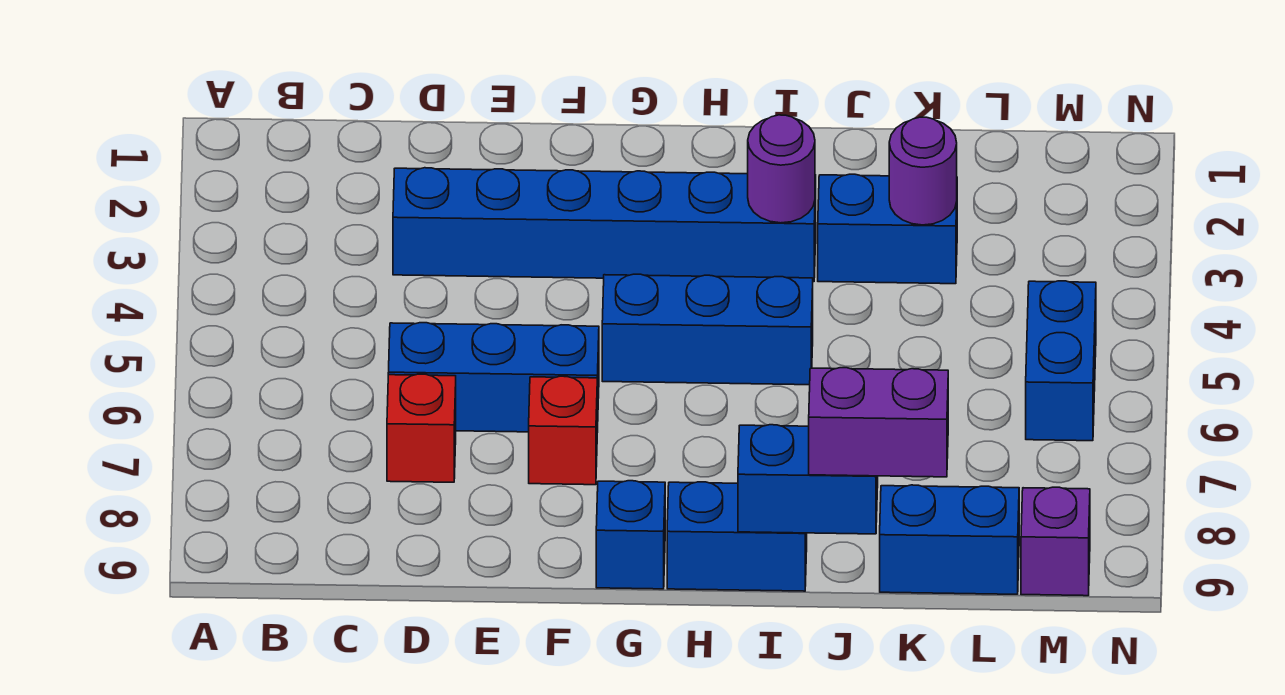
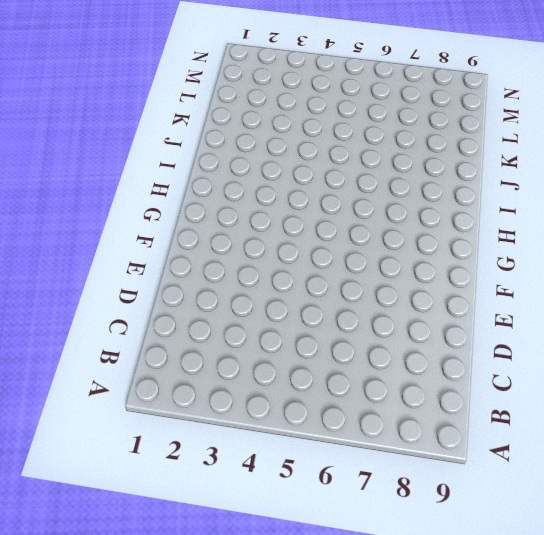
none -> blue brick D3:I3 level 1
none -> blue brick D6:F6 level 1
none -> red brick D7 level 1

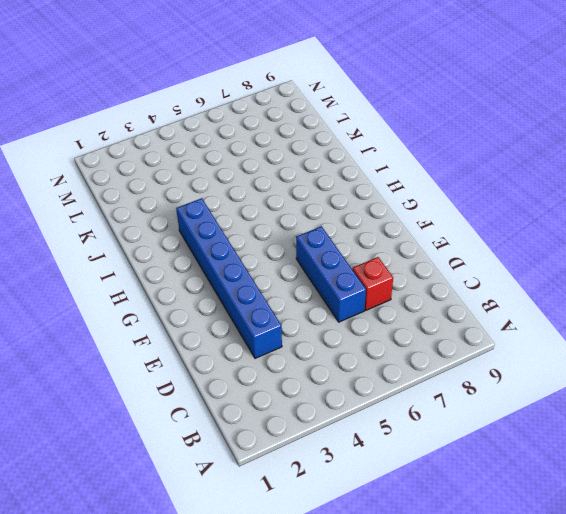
none -> red brick F7 level 1
none -> blue brick G5:I5 level 1
none -> blue brick G9 level 1

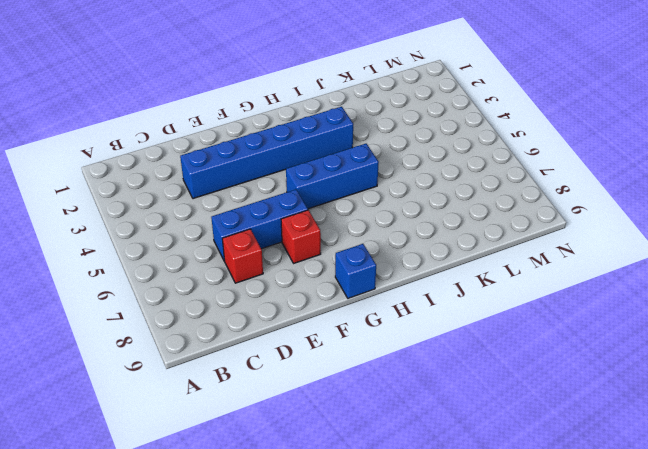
none -> blue brick H9:I9 level 1
none -> blue brick J3:K3 level 1
none -> blue brick K9:L9 level 1

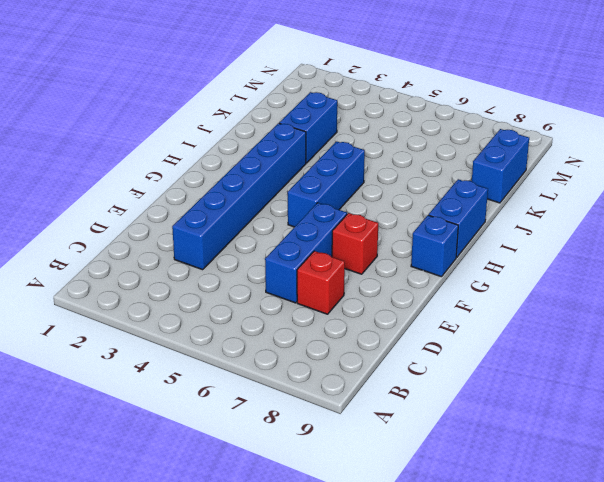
none -> blue brick M5:M6 level 1
none -> purple brick M9 level 1
none -> purple round brick I3 level 2

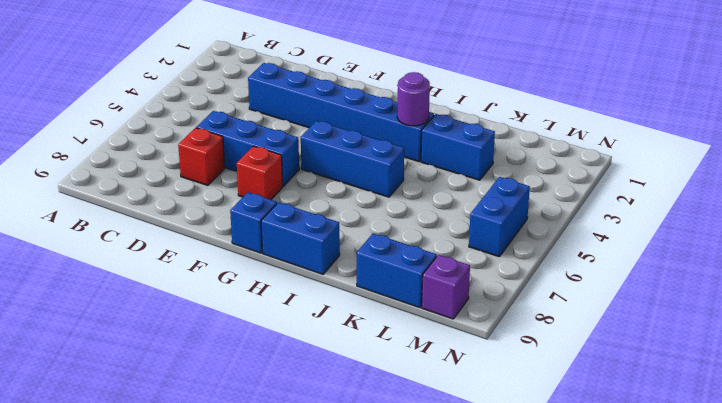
none -> blue brick I9:J9 level 2
none -> purple round brick K3 level 2
none -> purple brick J9:K9 level 3

